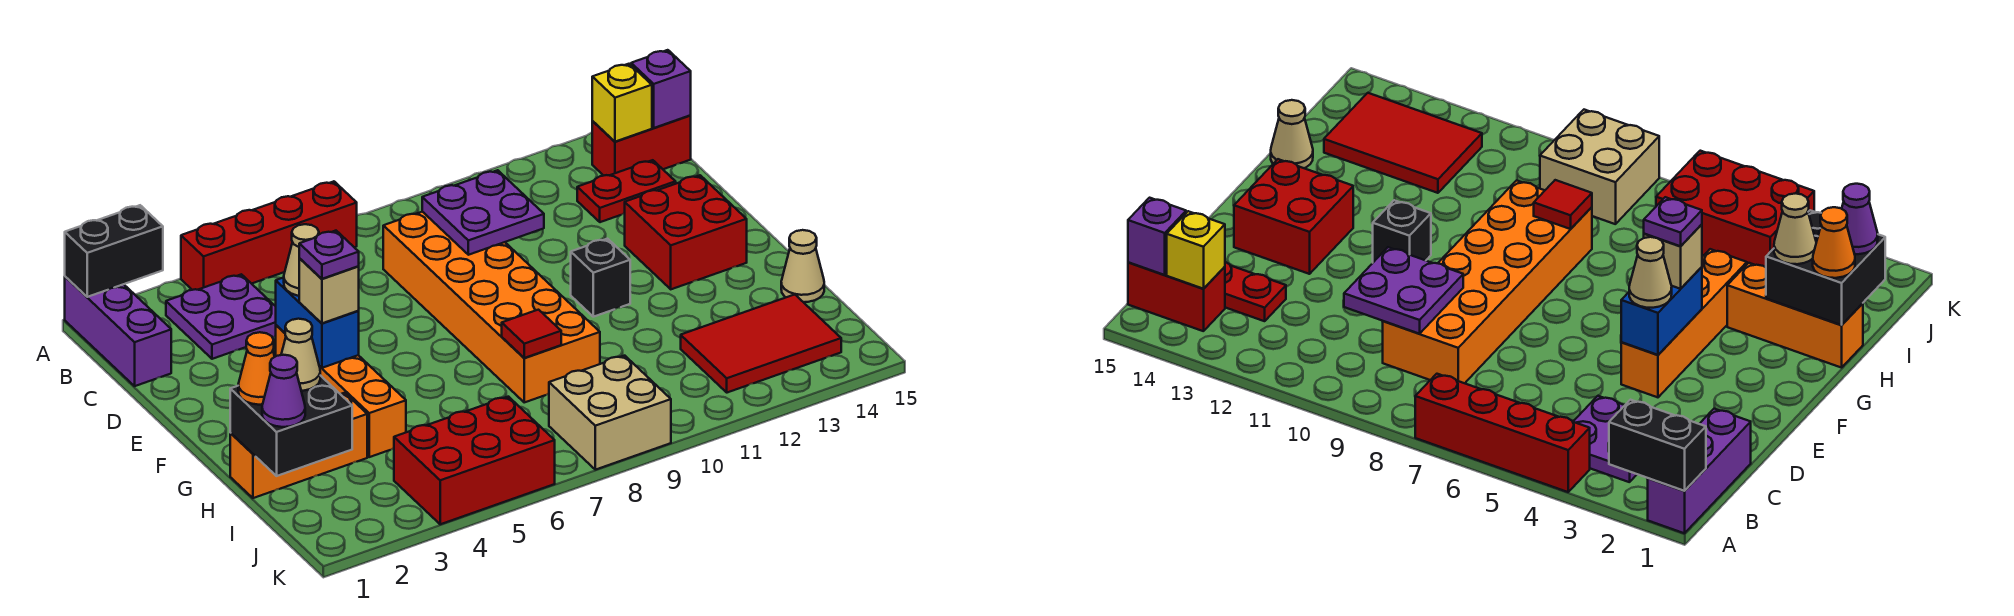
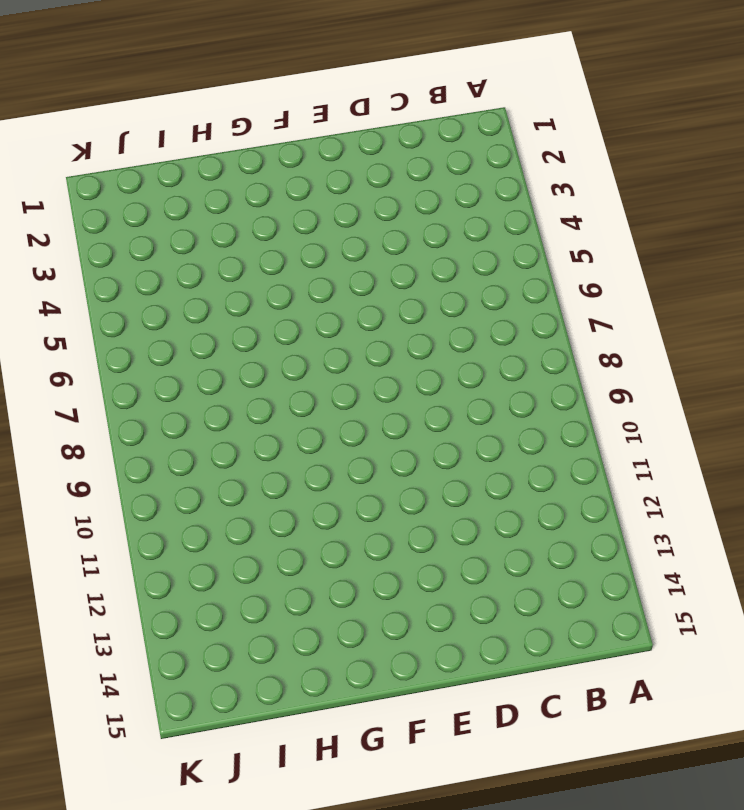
none -> purple brick A1:C1 level 1
none -> red brick A4:A7 level 1
none -> purple plate B3:C4 level 1

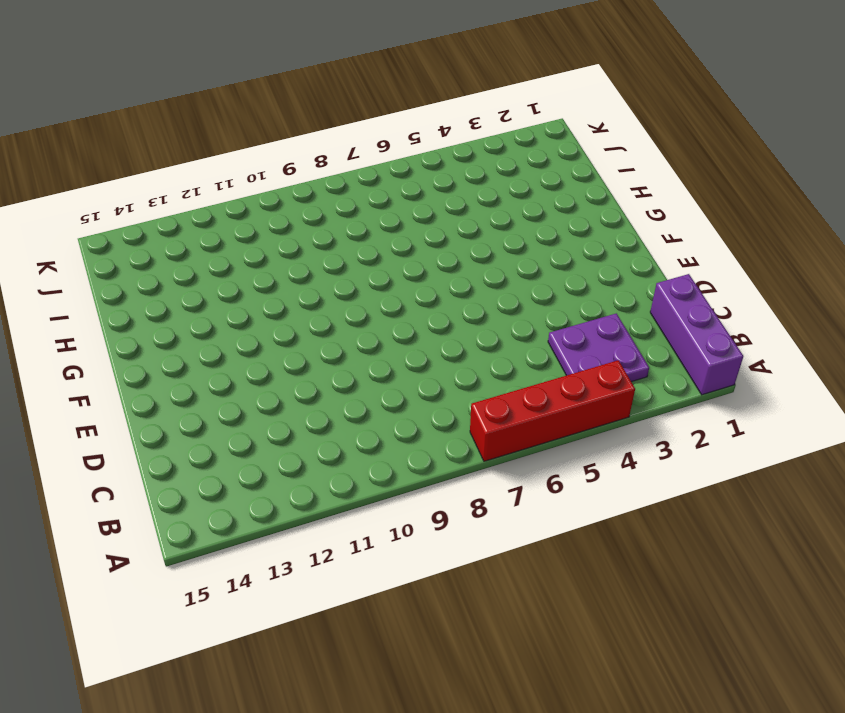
none -> red brick B14:B15 level 1
none -> orange brick C8:H9 level 1
none -> red plate C13:C14 level 1

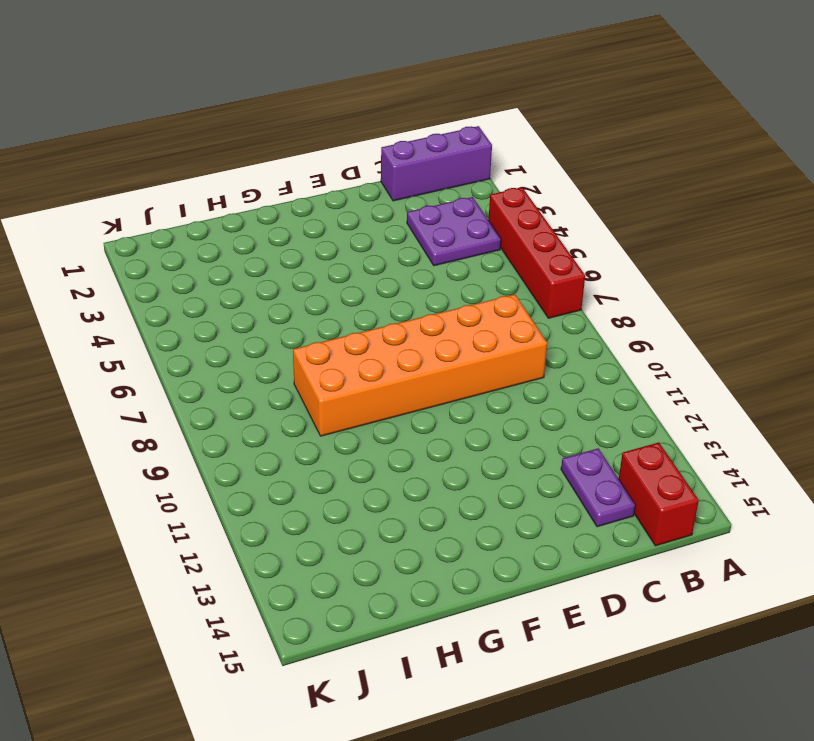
purple plate C13:C14 level 1 -> red plate C13:C14 level 1
none -> orange brick E4:H4 level 1
none -> red brick E13:F14 level 1
none -> black brick F11 level 1

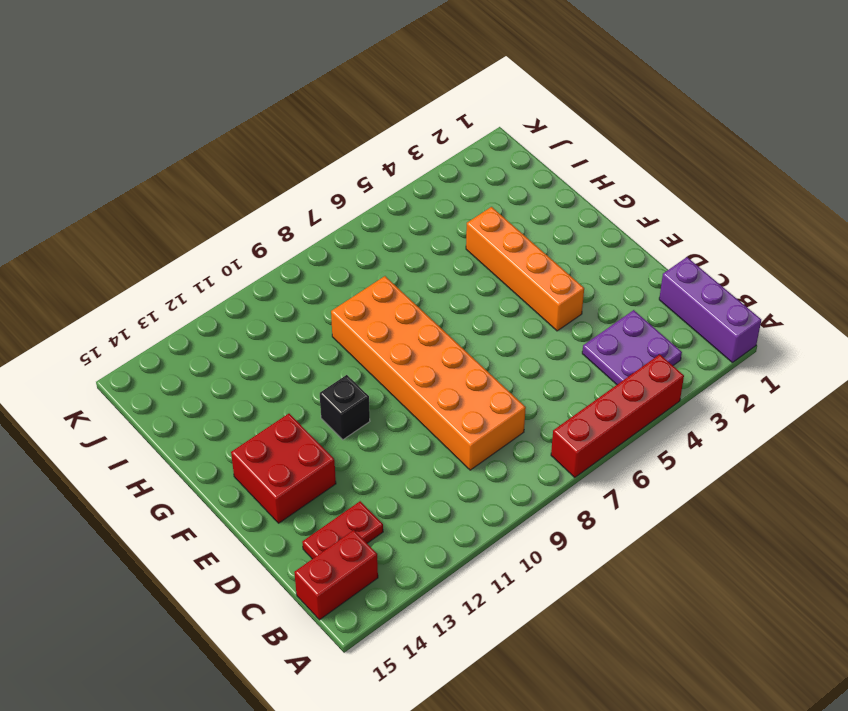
none -> orange brick H1:H3 level 1
none -> tan cone H15 level 1
none -> red tile I12:J14 level 1

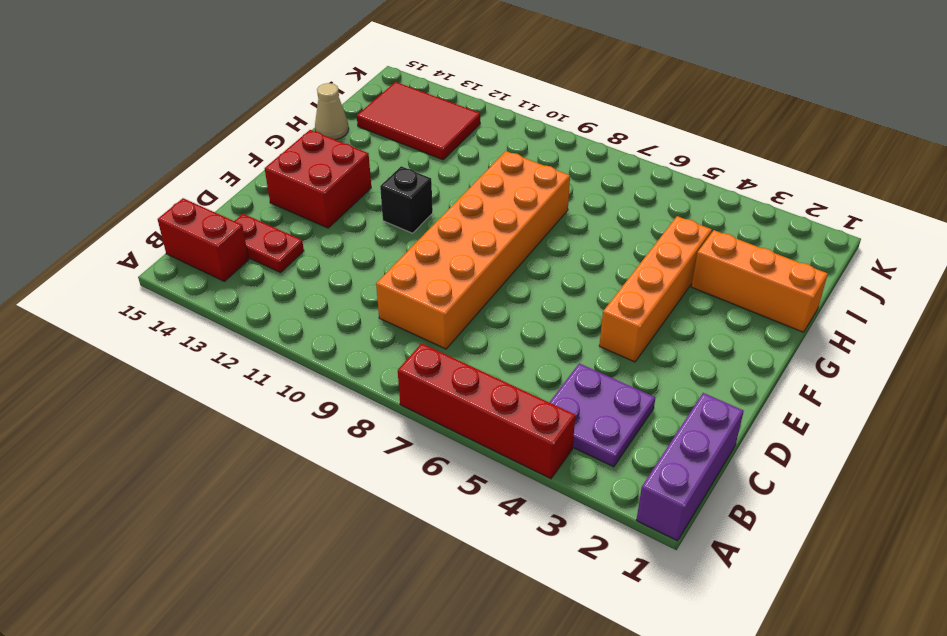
none -> red brick J4:K6 level 1
none -> tan brick J8:K9 level 1
none -> black brick A1:A2 level 2

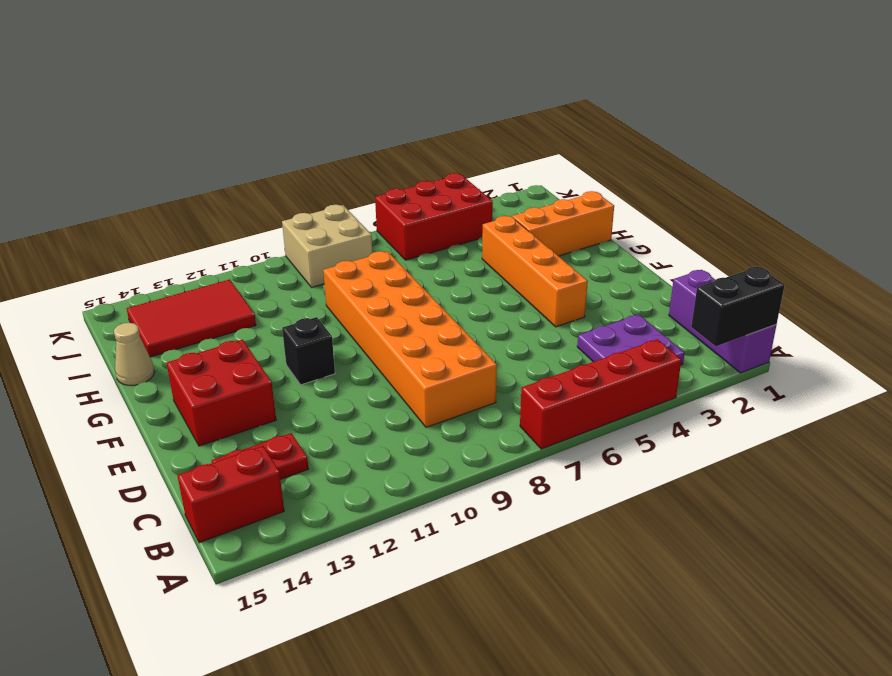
none -> yellow brick B14 level 2
none -> purple brick B15 level 2
none -> purple plate C9:D10 level 2

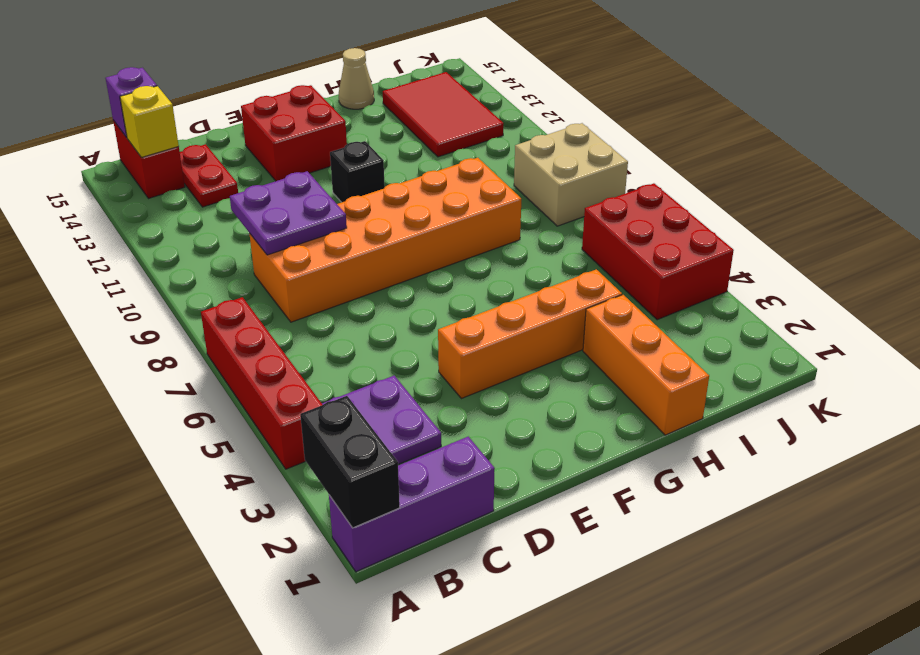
none -> blue brick E4:F4 level 2
none -> black brick H1:I2 level 2
none -> red tile H8 level 2

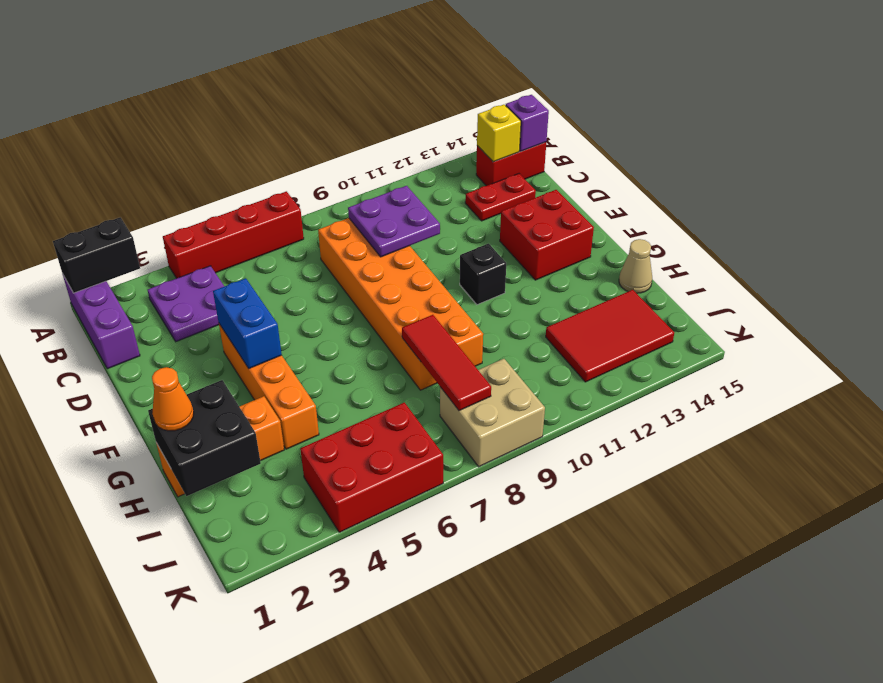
red tile H8:J8 level 2 -> red tile H8 level 2
none -> tan cone E4 level 3
none -> tan brick F4 level 3
none -> tan cone H2 level 3

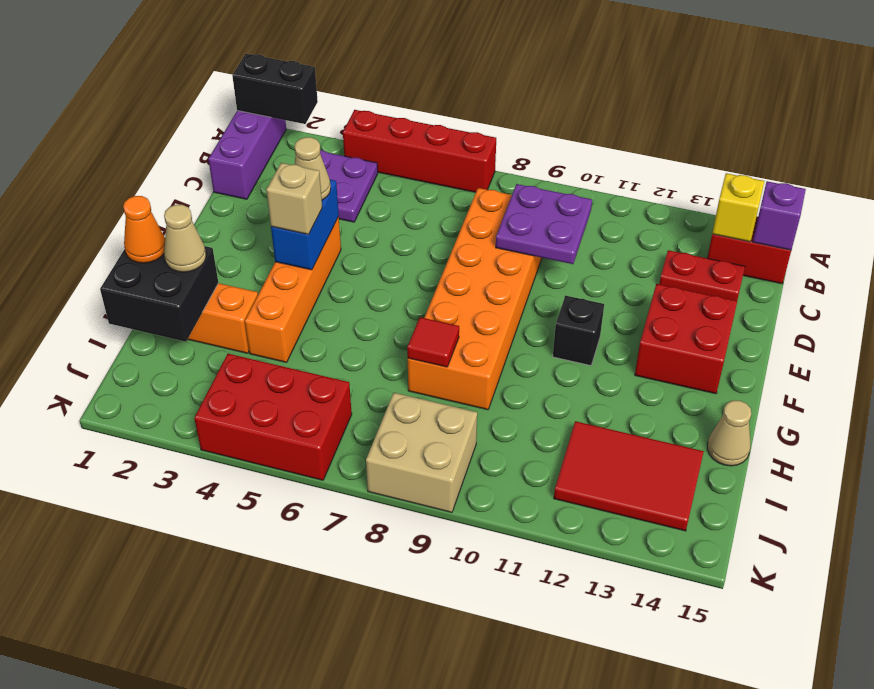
none -> purple cone I1 level 3
none -> purple plate F4 level 4

